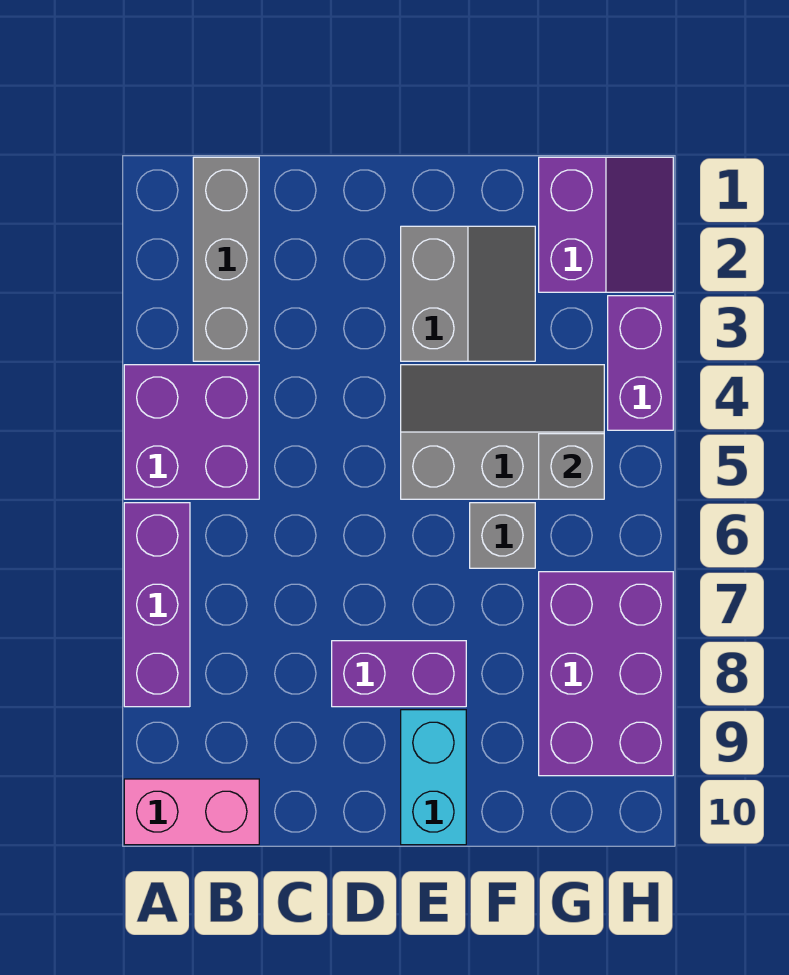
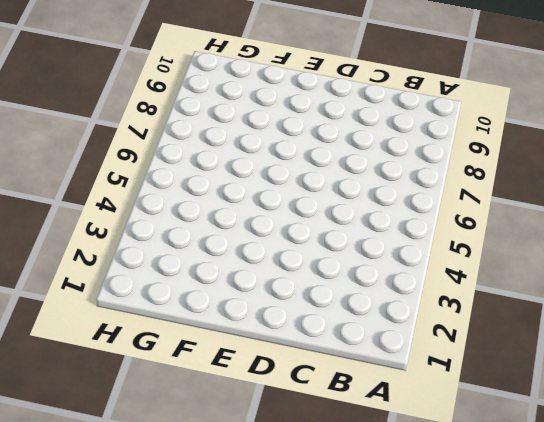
none -> purple brick A4:B5 level 1
none -> purple brick A6:A8 level 1
none -> pink brick A10:B10 level 1

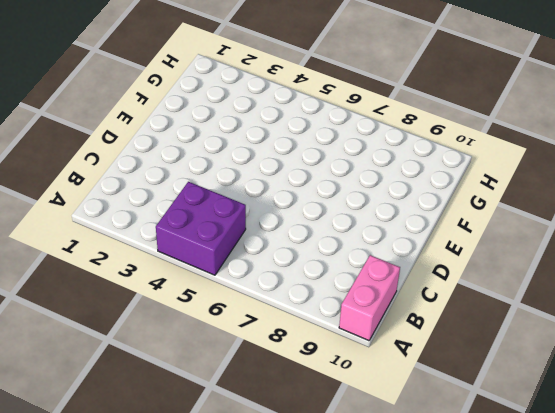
none -> purple brick A6:A8 level 1
none -> grey brick B1:B3 level 1
none -> purple brick D8:E8 level 1

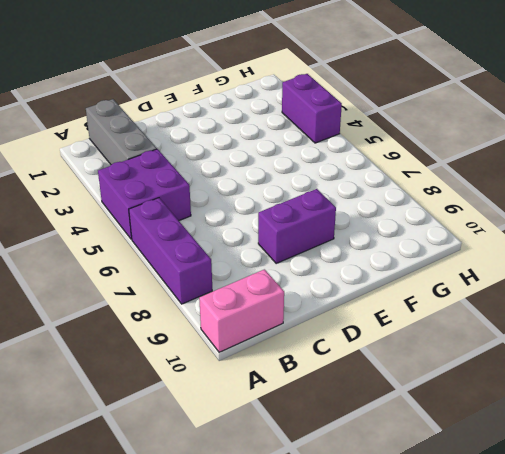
none -> grey slope E2:F3 level 1 top E
none -> grey slope E4:G5 level 1 top 5
none -> cyan brick E9:E10 level 1

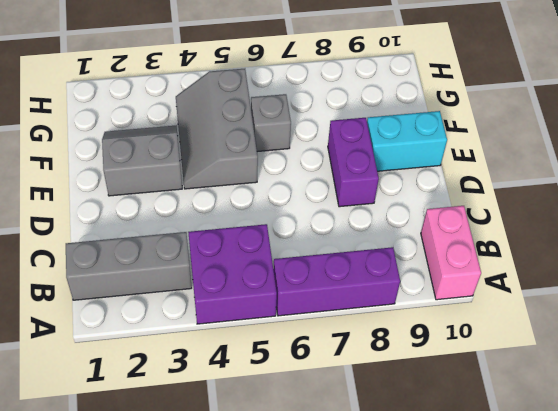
none -> purple slope G1:H2 level 1 top G
none -> purple brick G7:H9 level 1
none -> purple brick H3:H4 level 1

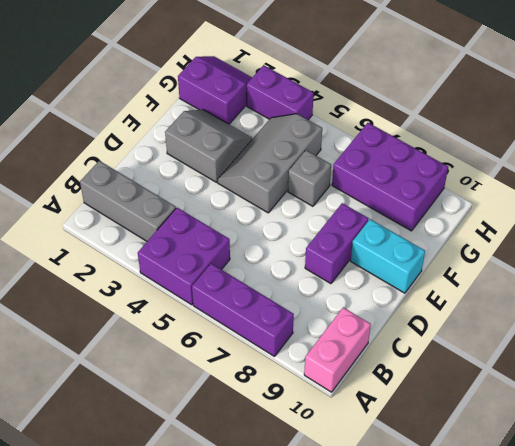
none -> grey brick G5 level 2

